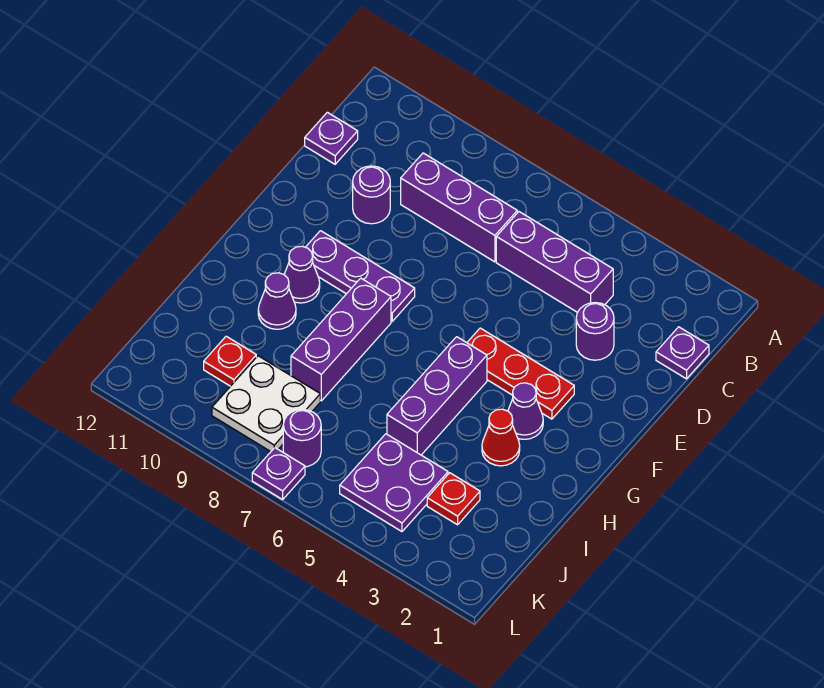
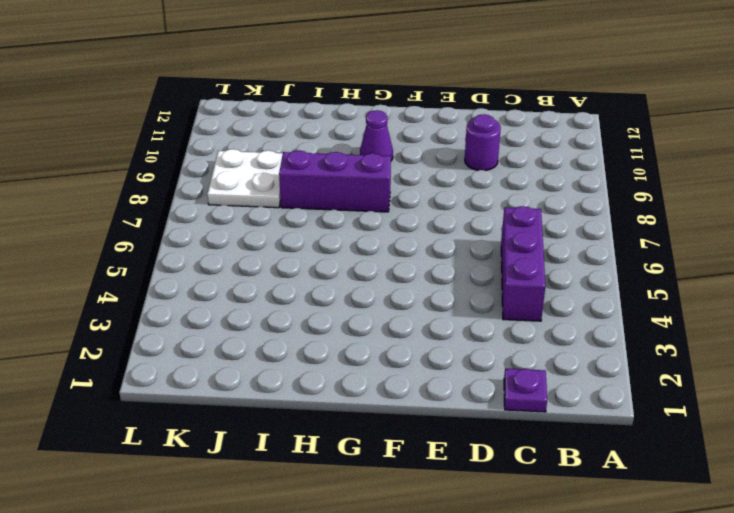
none -> purple brick C7:C9 level 1
none -> purple plate C12 level 1
none -> purple round brick D3 level 1

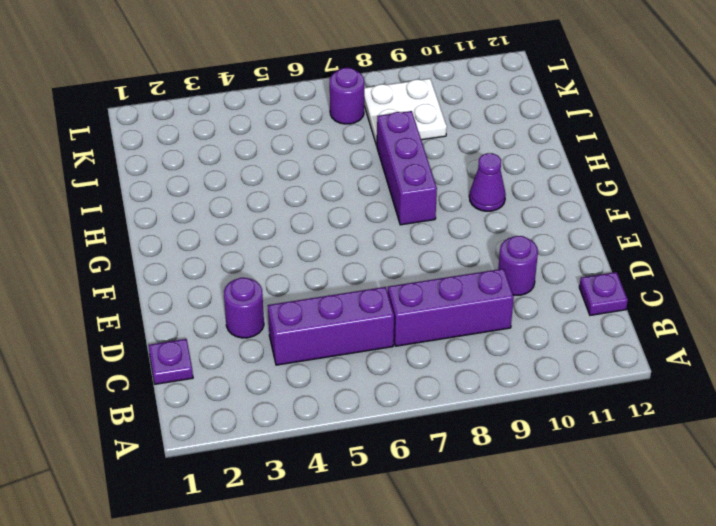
none -> red plate F3:F5 level 1
none -> purple plate F8:F10 level 1
none -> purple cone G3 level 1

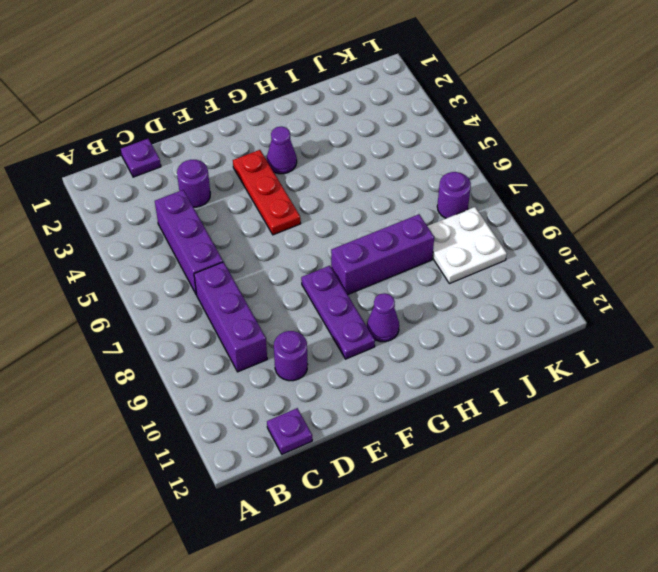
none -> purple brick G5:I5 level 1
none -> red cone H3 level 1
none -> purple cone H10 level 1

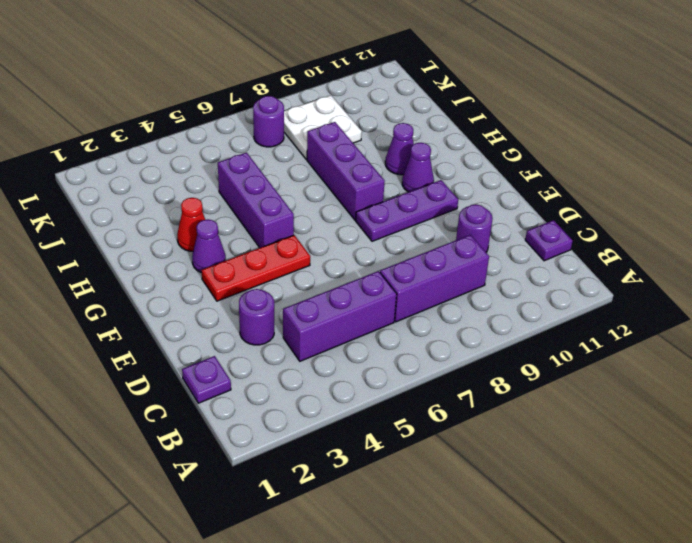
none -> red plate J3 level 1
none -> purple plate J4:K5 level 1
none -> red plate J10 level 1

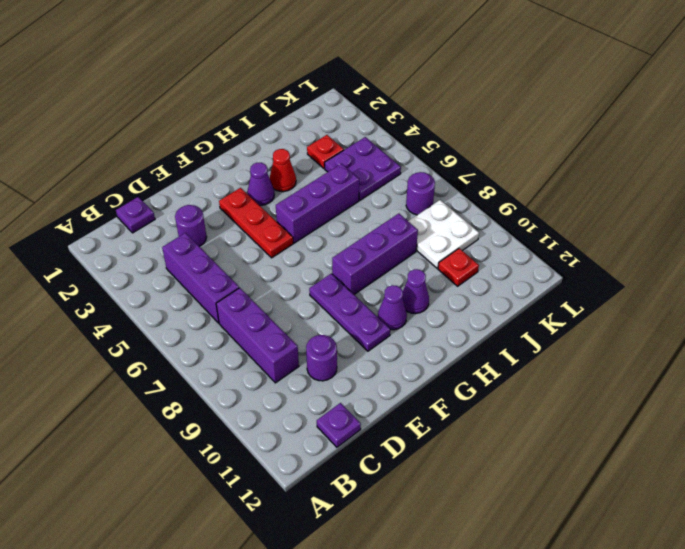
none -> purple plate L7 level 1

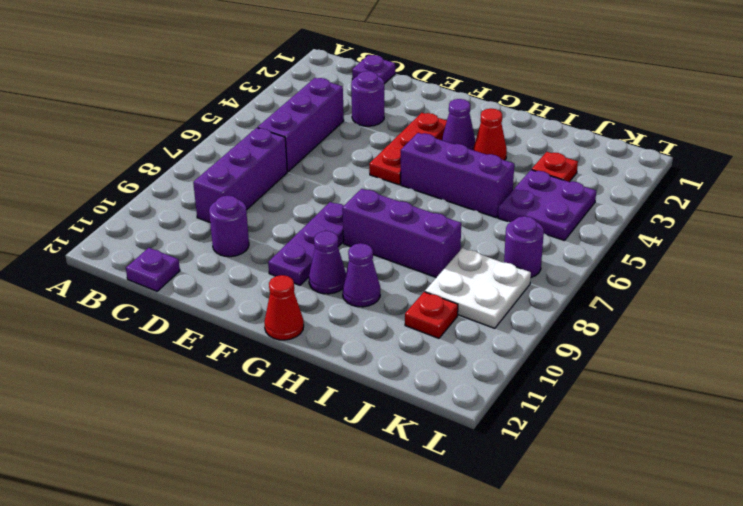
red cone G12 level 1 -> none
none -> purple plate L7 level 1

